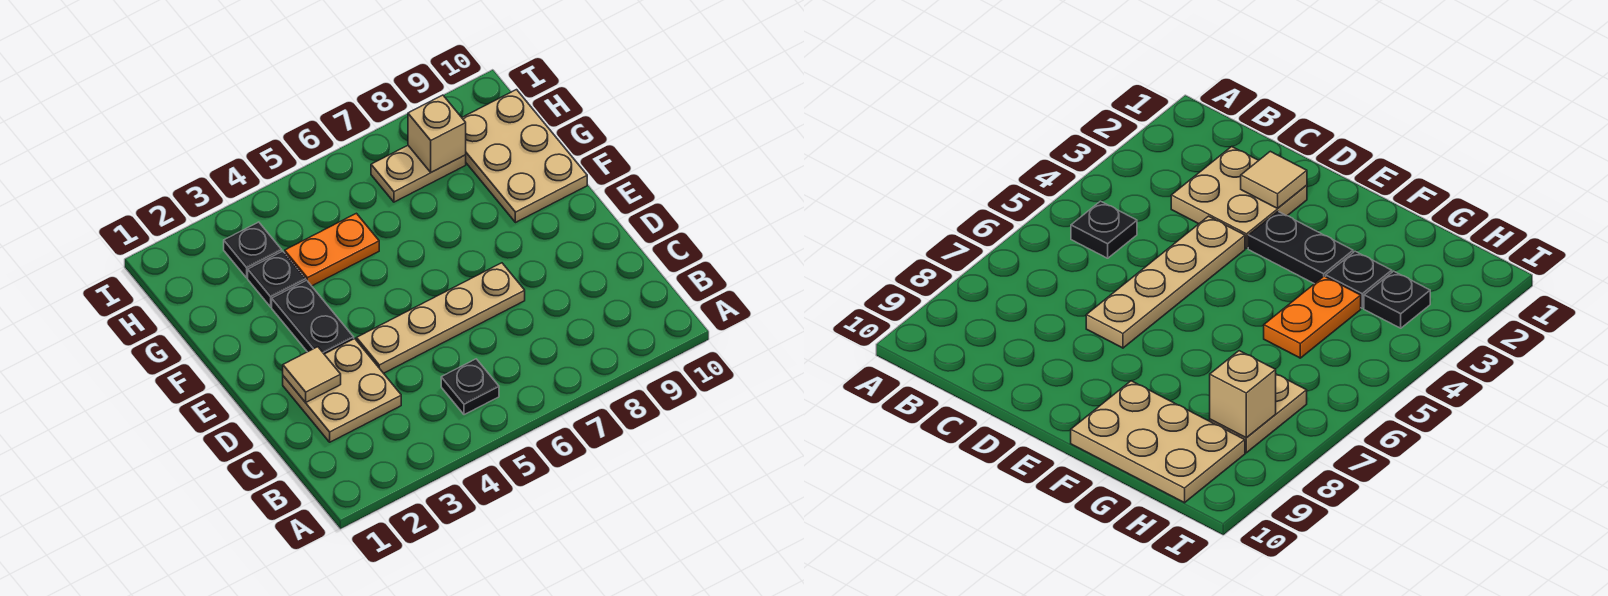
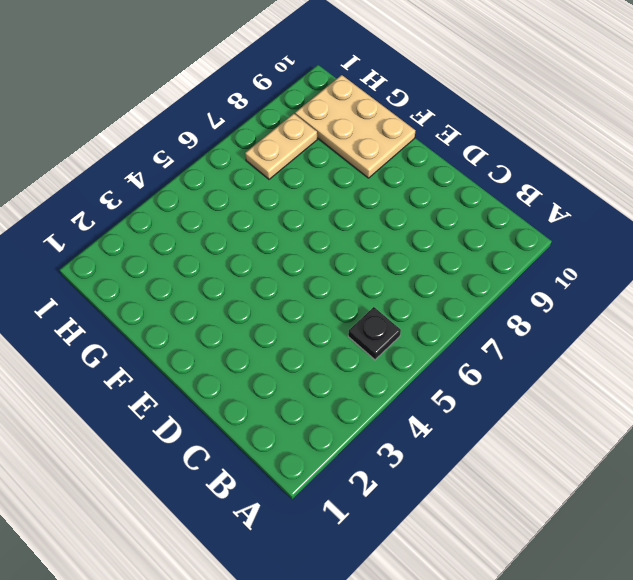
none -> tan plate C2:D3 level 1
none -> tan plate D4:D7 level 1

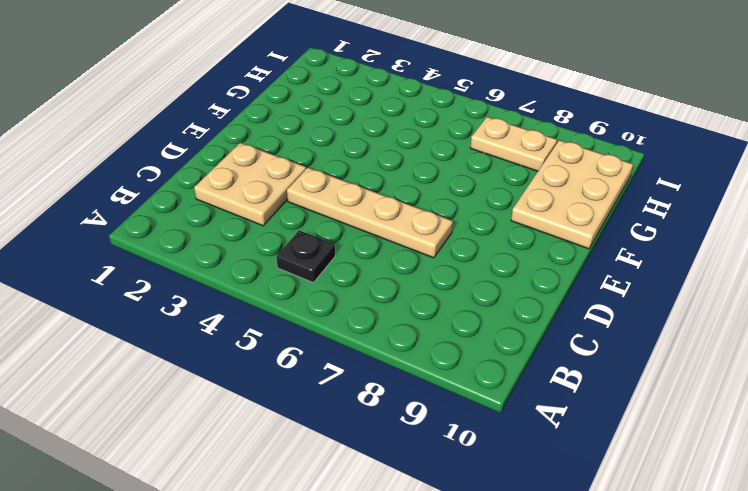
none -> black plate E3:F3 level 1
none -> black plate G3 level 1

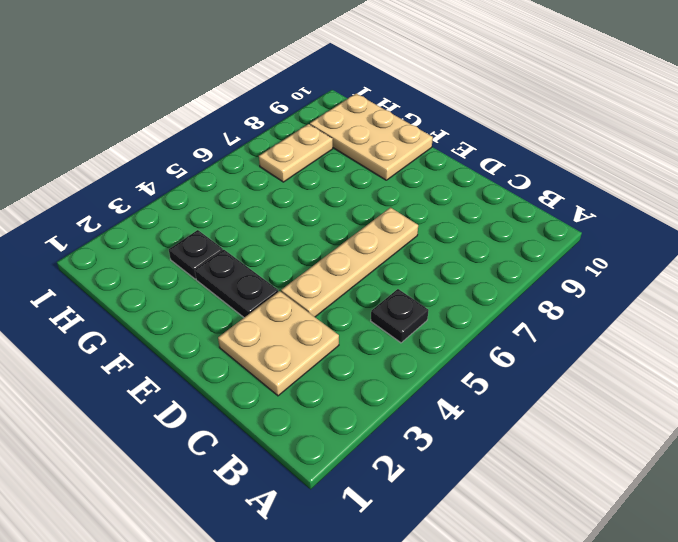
none -> orange plate G4:G5 level 1
none -> black plate H3 level 1

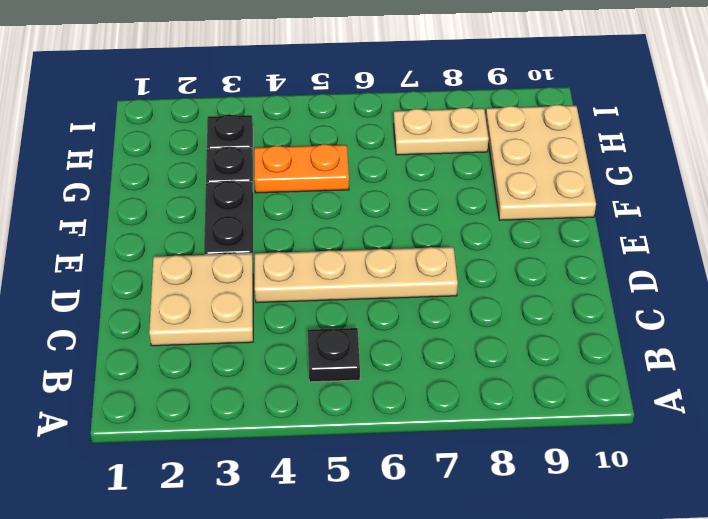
none -> tan tile D2 level 2
none -> tan brick H8 level 2

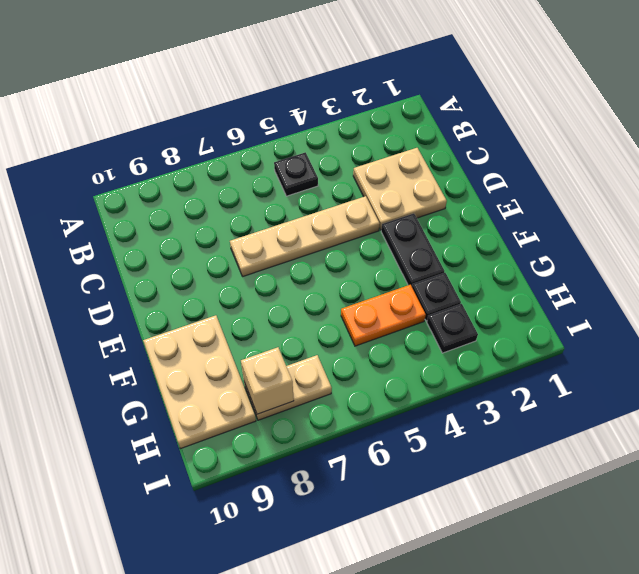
none -> tan tile D2 level 2

